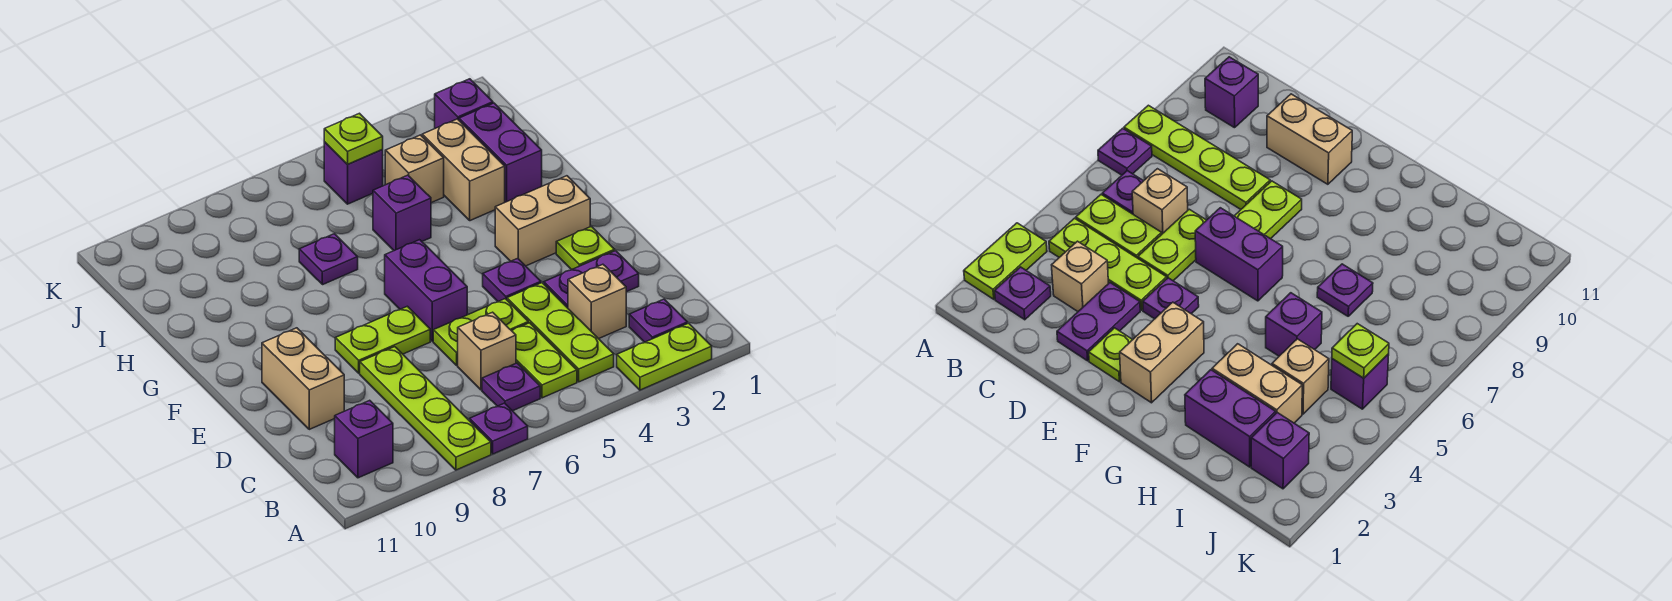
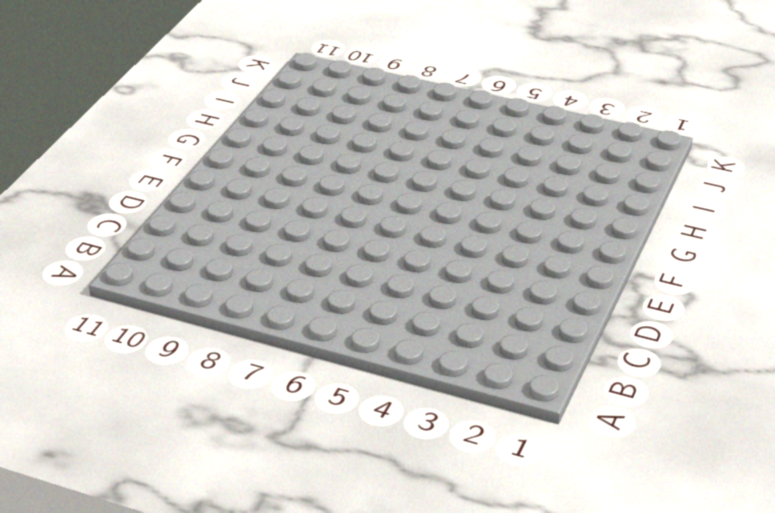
none -> lime plate A2:A3 level 1
none -> purple plate A7 level 1
none -> lime plate A8:D8 level 1

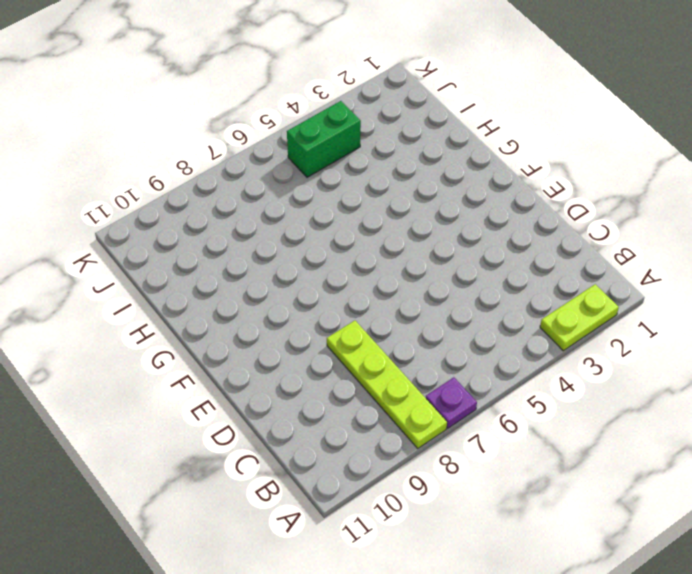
green brick J4:J5 level 1 -> purple brick J5 level 1
none -> purple plate B2 level 1
none -> lime plate B4:D4 level 1
none -> lime plate B5:C5 level 1

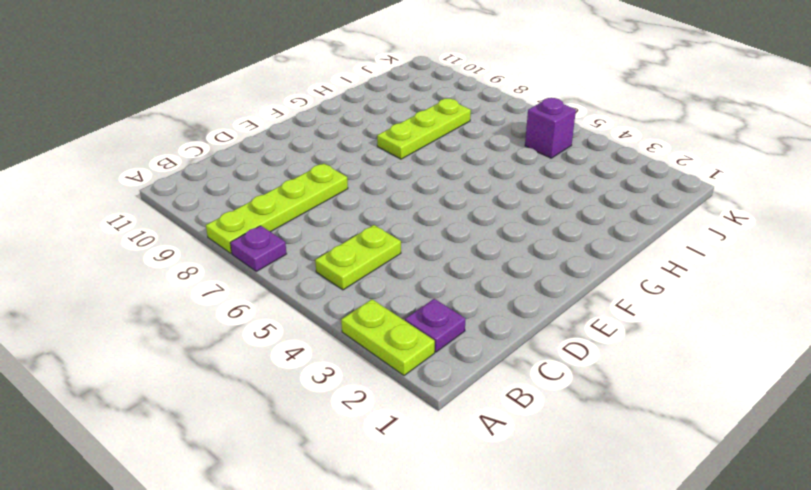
lime plate G8:I8 level 1 -> lime plate B4:D4 level 1
none -> purple plate B6 level 1
none -> purple brick B10 level 1
none -> tan brick C3 level 1

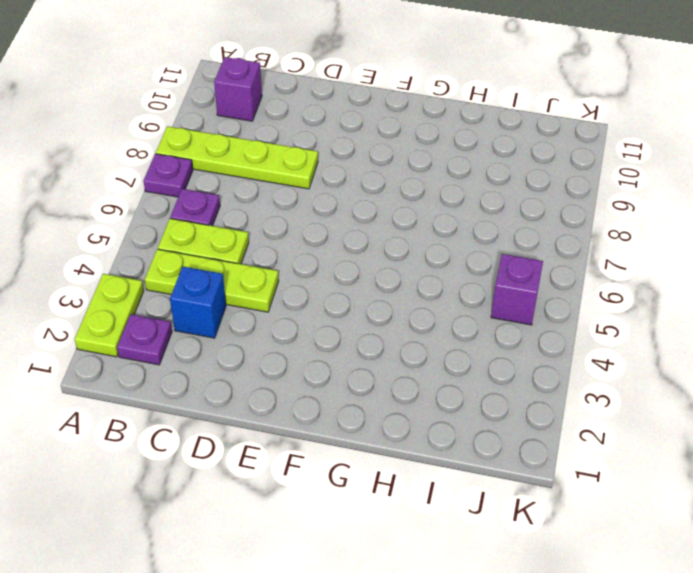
blue brick C3 level 1 -> tan brick C3 level 1
none -> tan brick C6 level 1
none -> purple plate D2:D3 level 1
none -> lime plate D5:D6 level 1

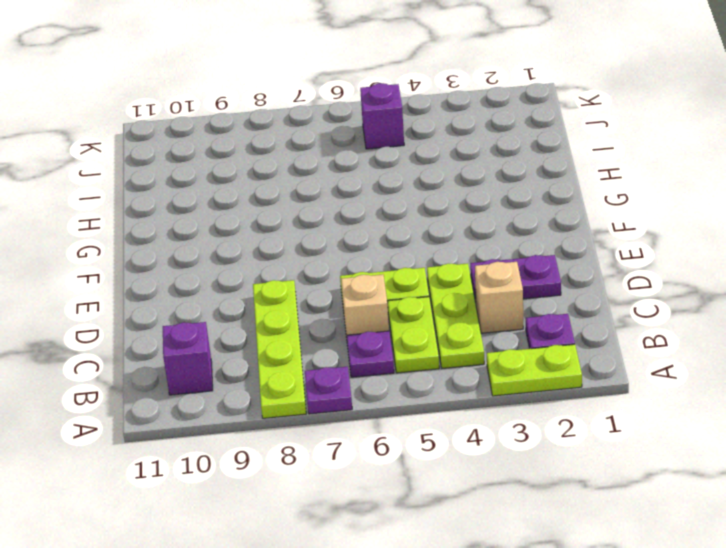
none -> tan brick D10:E10 level 1
none -> lime plate E2 level 1
none -> purple plate E4 level 1

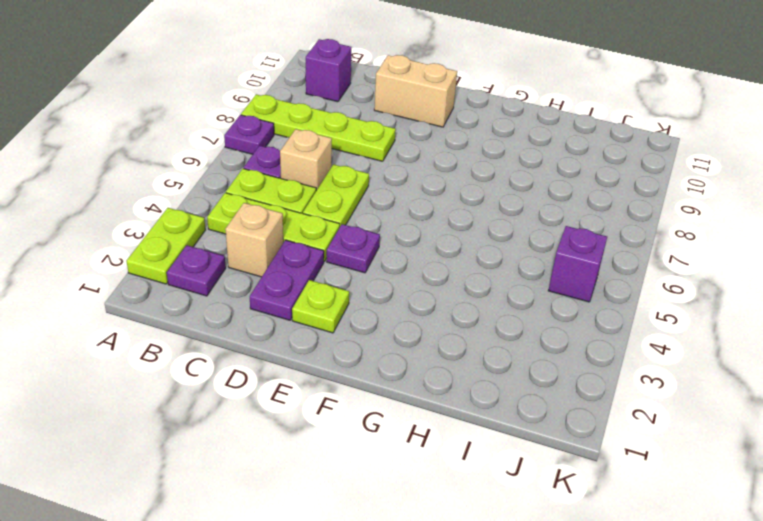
none -> purple brick E6:F6 level 1
none -> lime plate E7:E8 level 1
none -> tan brick F2:F3 level 1

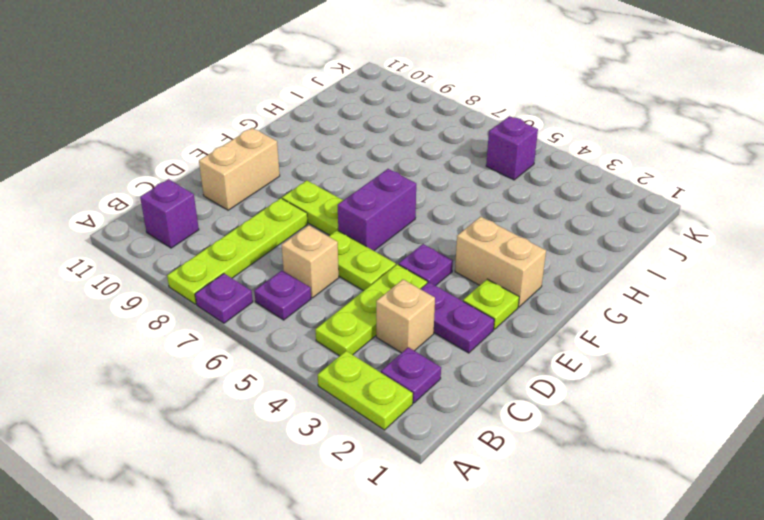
none -> lime plate B5:C5 level 1
none -> purple brick H2:I2 level 1
none -> tan brick H3:I3 level 1

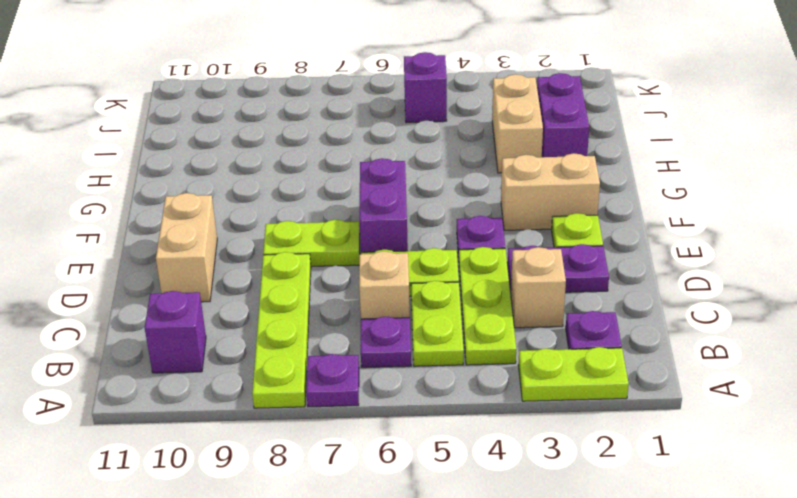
none -> purple brick H5 level 1
none -> purple plate H7 level 1
none -> tan brick I4 level 1

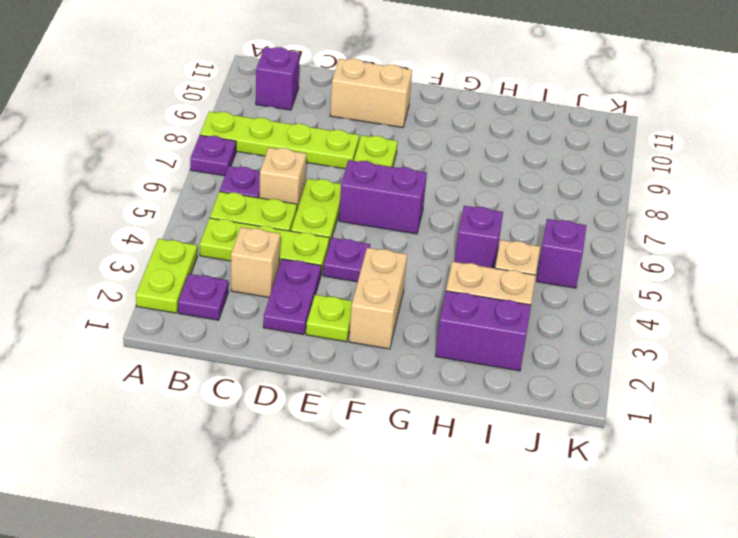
none -> purple plate H7 level 1
none -> purple brick J2 level 1
none -> lime plate J5 level 2

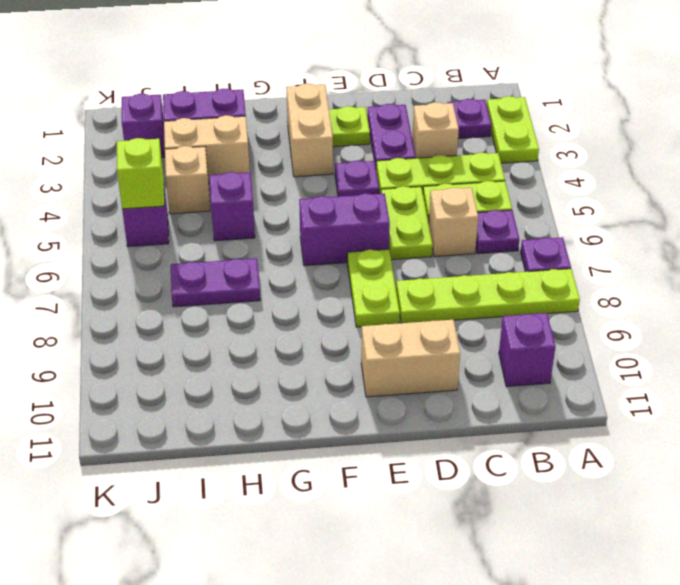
purple plate H7:I7 level 1 -> purple plate H7 level 1
lime brick J5 level 2 -> lime plate J5 level 2

